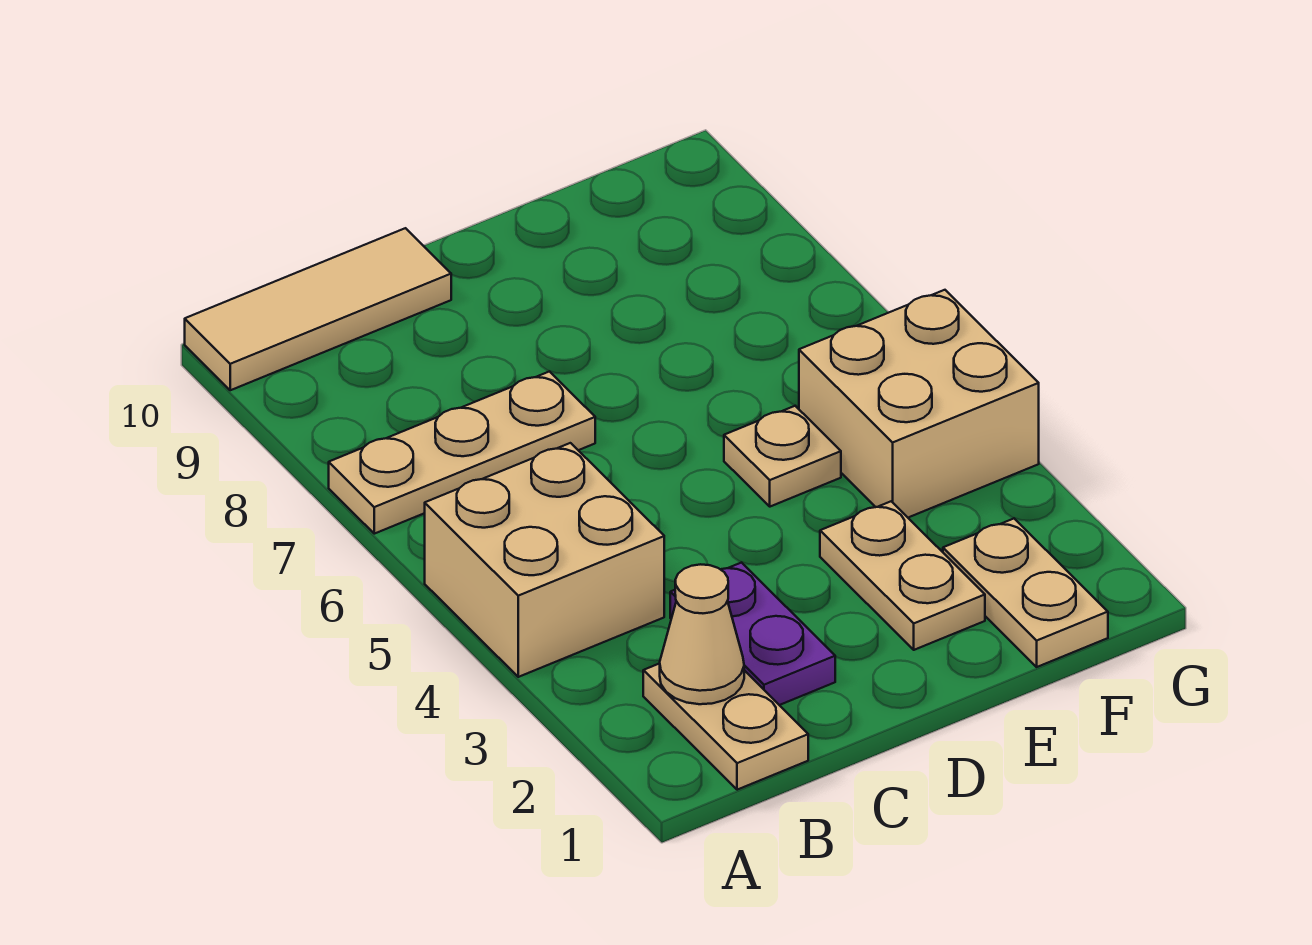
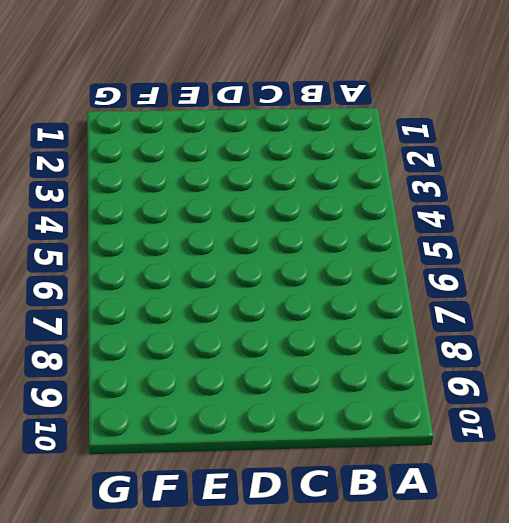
none -> tan brick A4:B5 level 1
none -> tan plate A7:C7 level 1

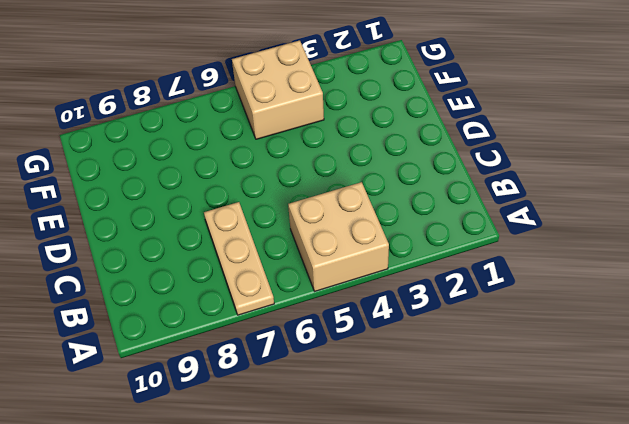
none -> tan tile A10:C10 level 1
none -> tan plate B1:B2 level 1

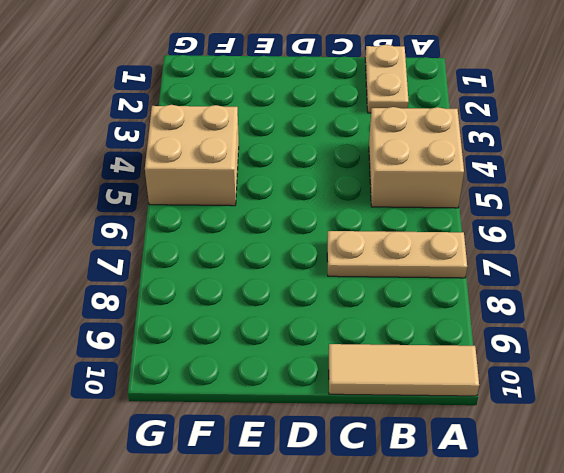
none -> purple plate C2:C3 level 1
none -> tan plate E2:E3 level 1

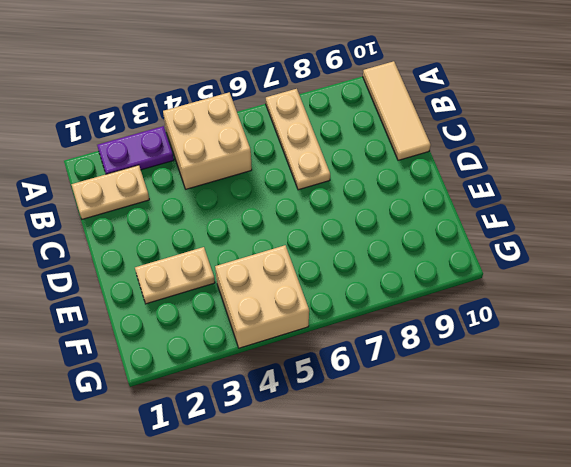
purple plate A2:A3 level 1 -> purple plate C2:C3 level 1
none -> tan plate E5 level 1
none -> tan plate F1:F2 level 1

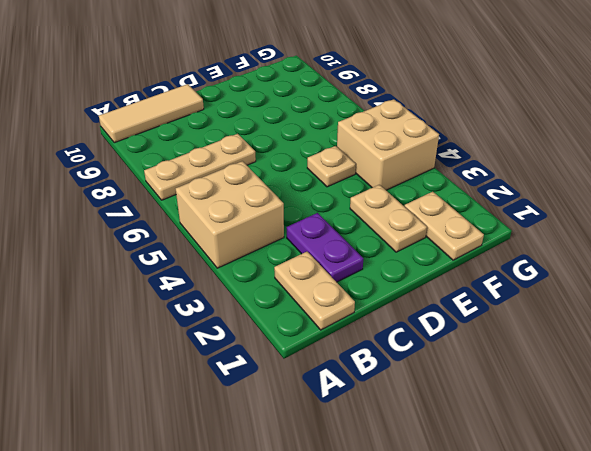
none -> tan cone B2 level 2

